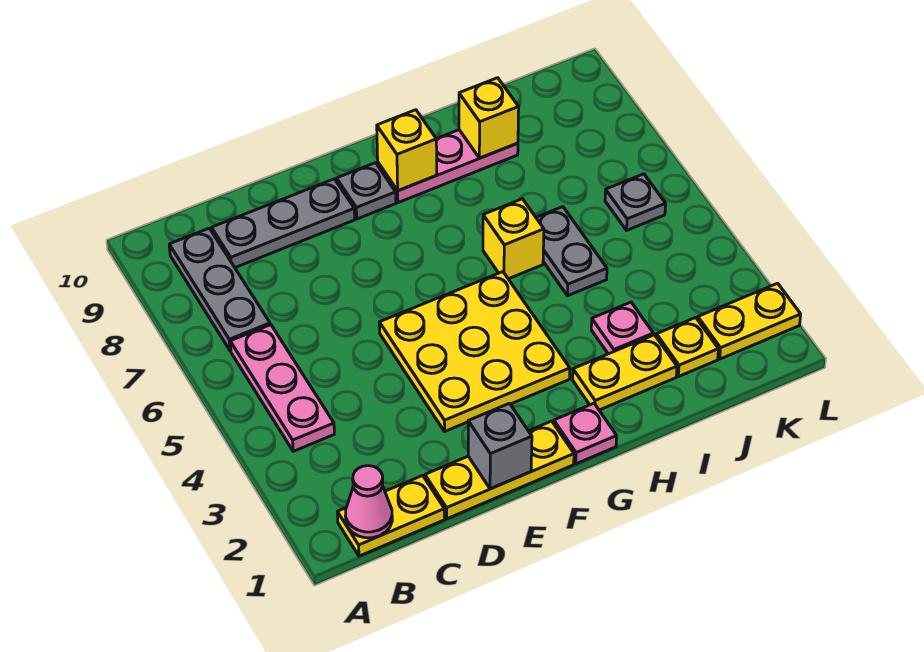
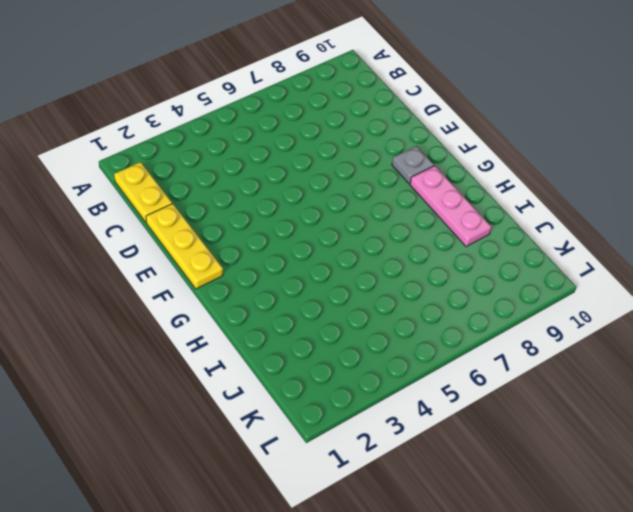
none -> pink plate B4:B6 level 1
none -> grey plate B7:B9 level 1
none -> grey plate C9:E9 level 1

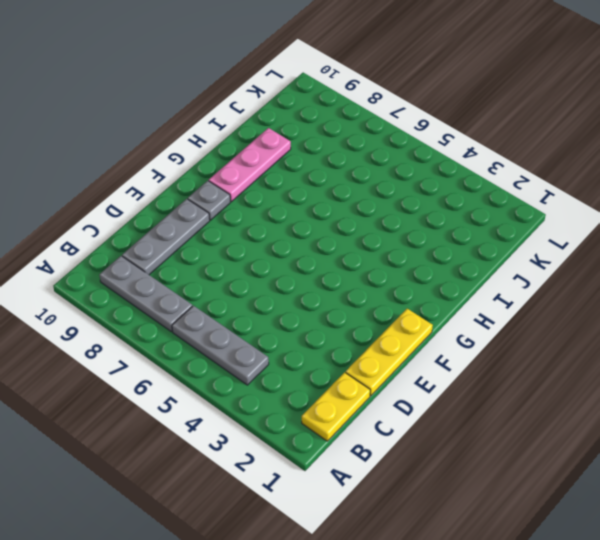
grey plate B4:B6 level 1 -> pink plate B4:B6 level 1
none -> yellow plate E3:G5 level 1
none -> pink plate G1 level 1
none -> yellow plate H2:I2 level 1

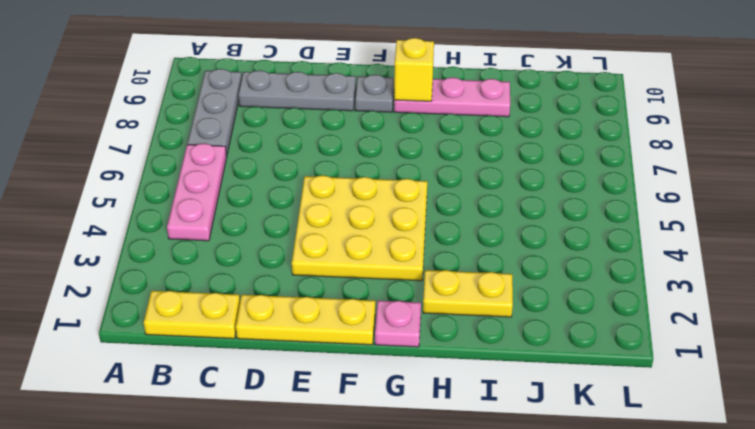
none -> yellow brick H6 level 1
none -> pink plate I3 level 1
none -> grey plate I5:I6 level 1

